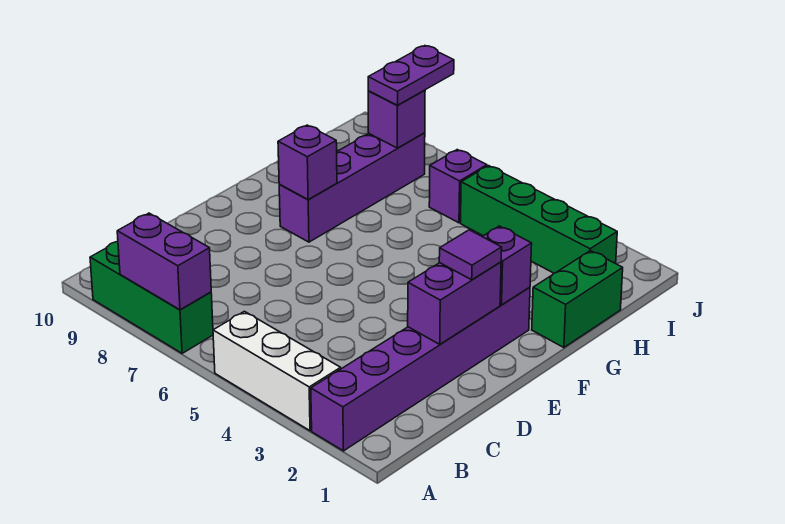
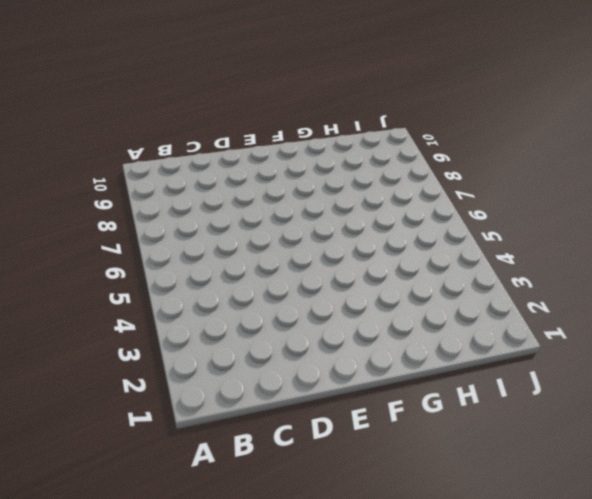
none -> purple brick A2:F2 level 1
none -> white brick A3:A5 level 1
none -> green brick A7:A9 level 1

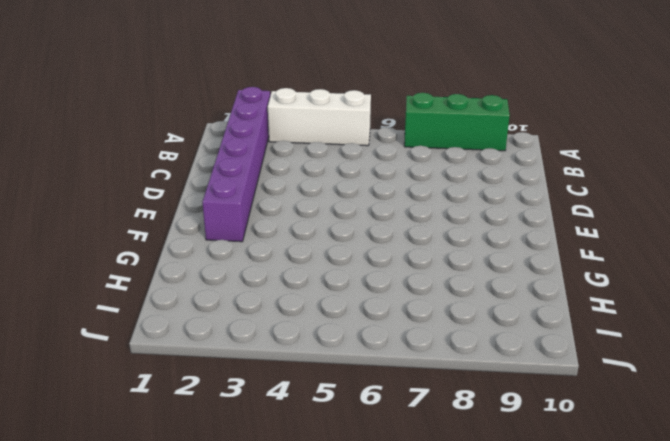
none -> purple brick F8:I8 level 1
none -> green brick G1:H1 level 1
none -> green brick I2:I5 level 1

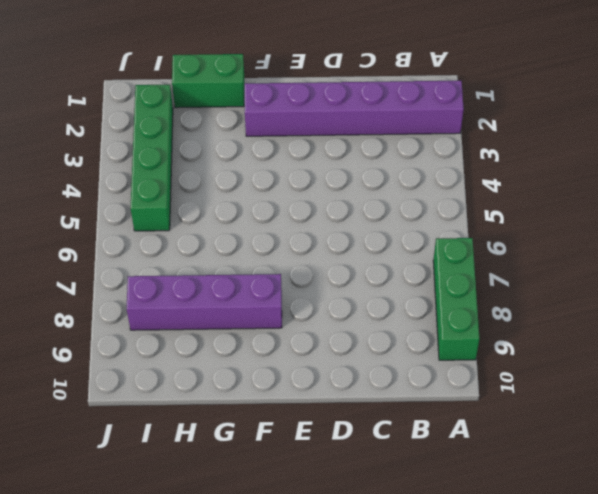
none -> white brick A3:A5 level 1
none -> purple brick I6 level 1
none -> purple brick A7:A8 level 2

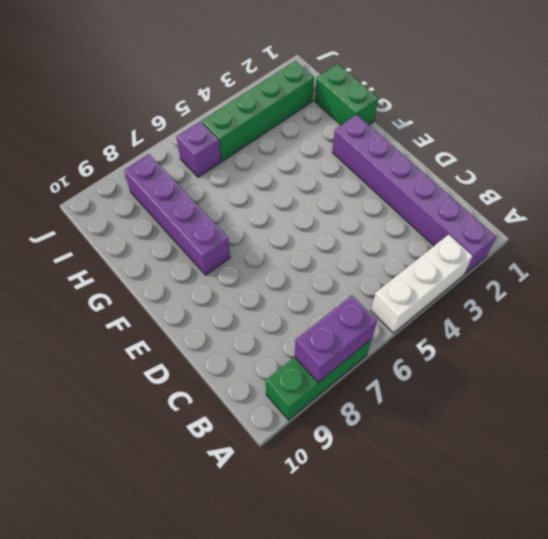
none -> purple brick D2:E2 level 2
none -> purple brick F2 level 2
none -> purple brick F8 level 2

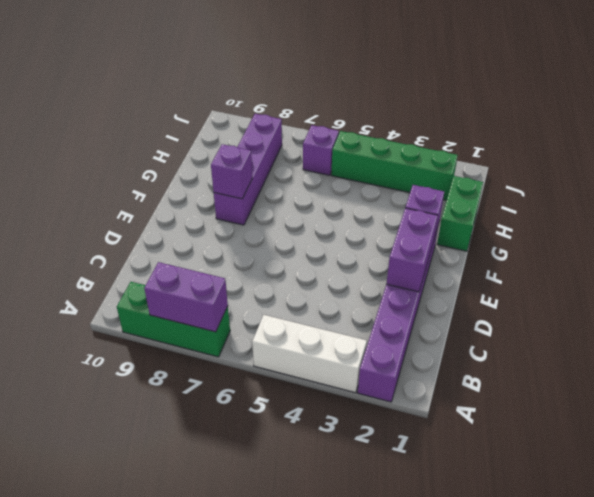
none -> purple brick I8 level 2
none -> purple tile E2 level 3
none -> purple plate I8:J8 level 3

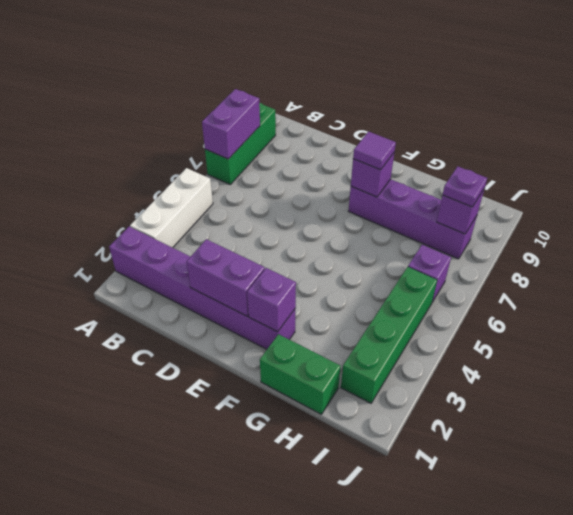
purple tile F8 level 3 -> purple tile E2 level 3
purple plate I8 level 3 -> purple plate I8:J8 level 3

